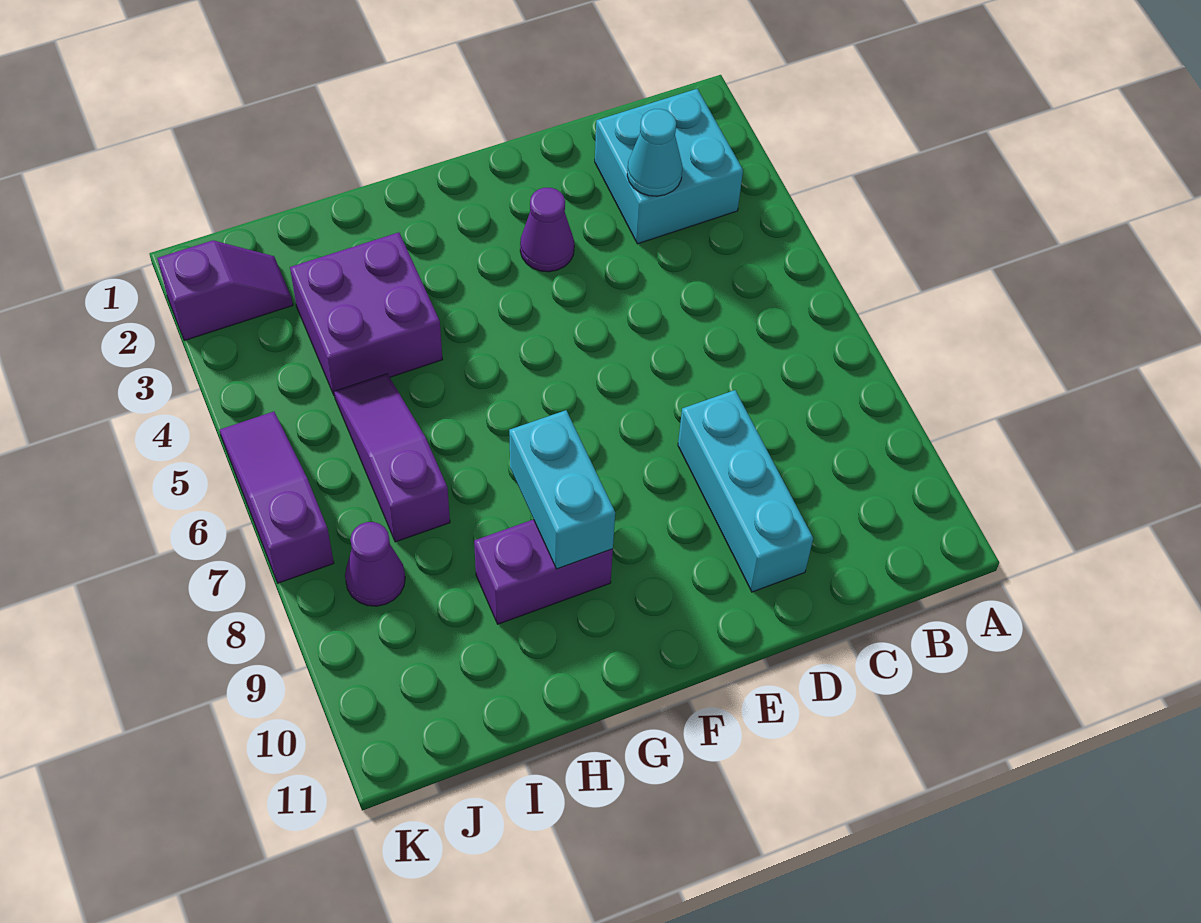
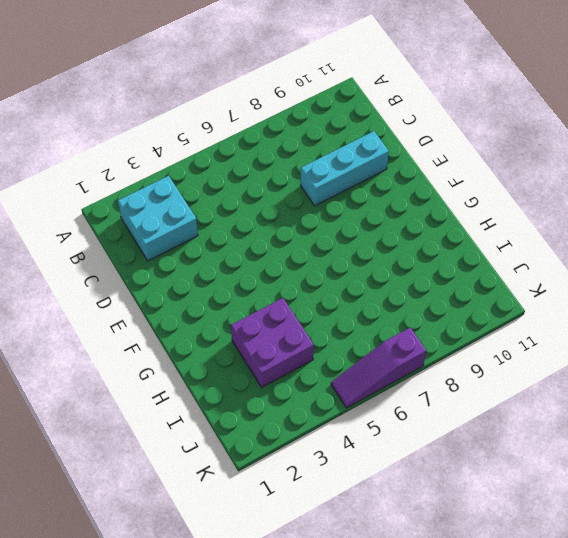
none -> purple cone E3 level 1
none -> purple brick G9:H9 level 1

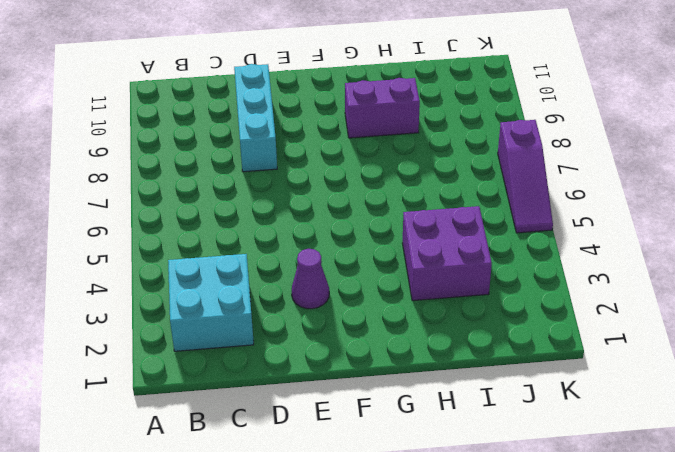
none -> purple slope I5:I7 level 1 top 7
none -> purple slope J2:K2 level 1 top K

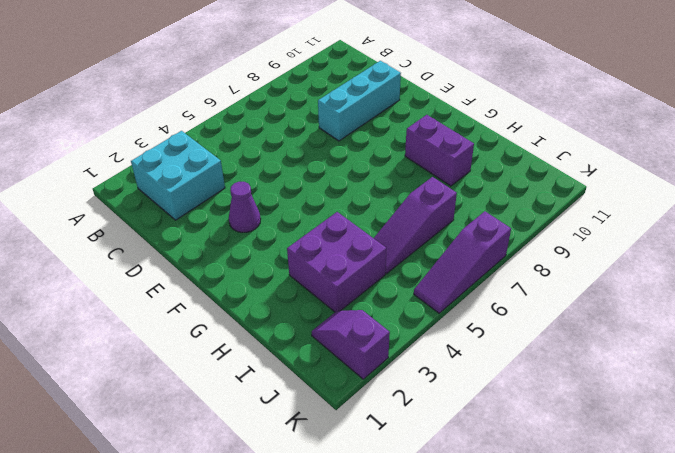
none -> purple cone J8 level 1
none -> cyan cone C3 level 2

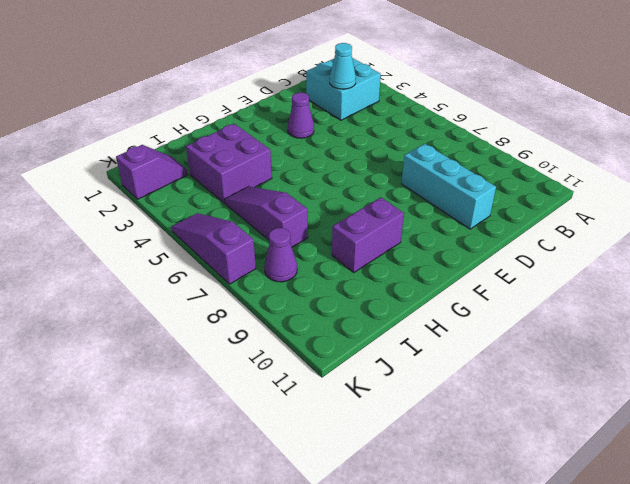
none -> cyan brick G8:G9 level 2

